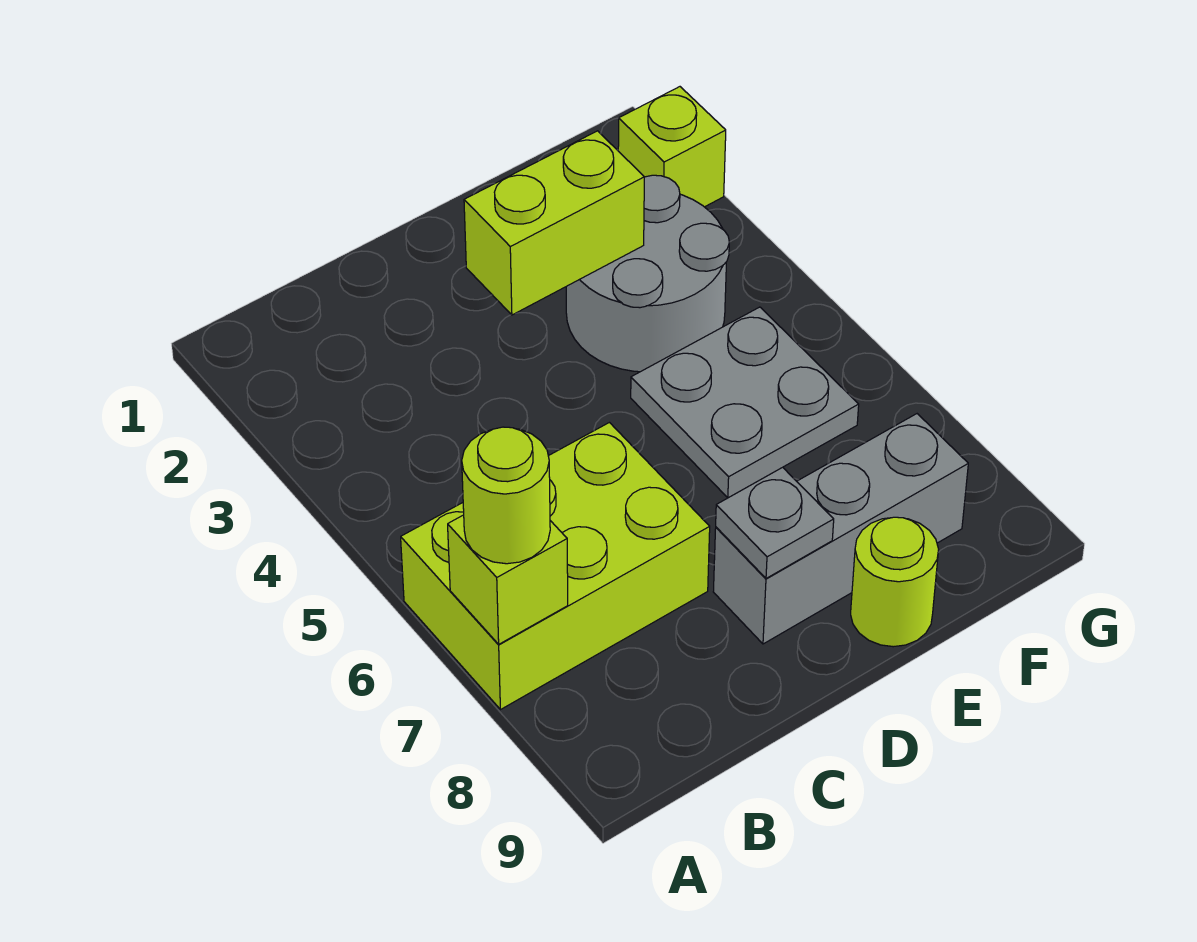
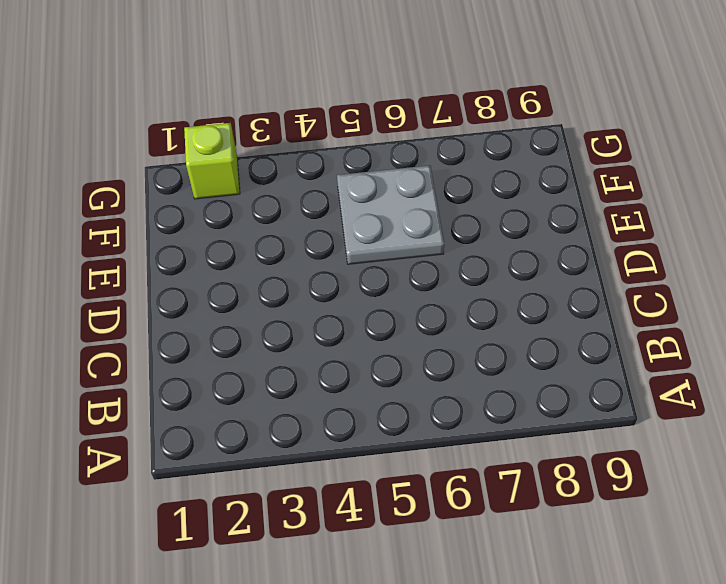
none -> lime brick A6:C7 level 1
none -> grey brick D8:F8 level 1

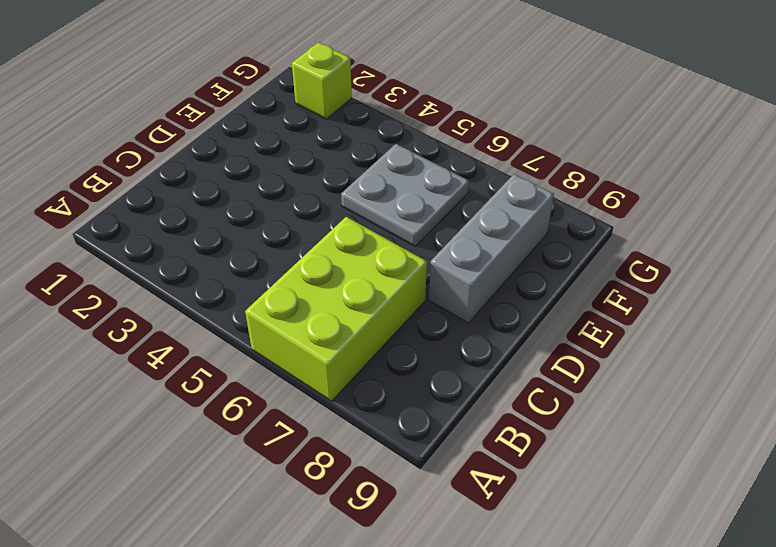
none -> grey round brick E3:F4 level 1
none -> lime round brick E9 level 1

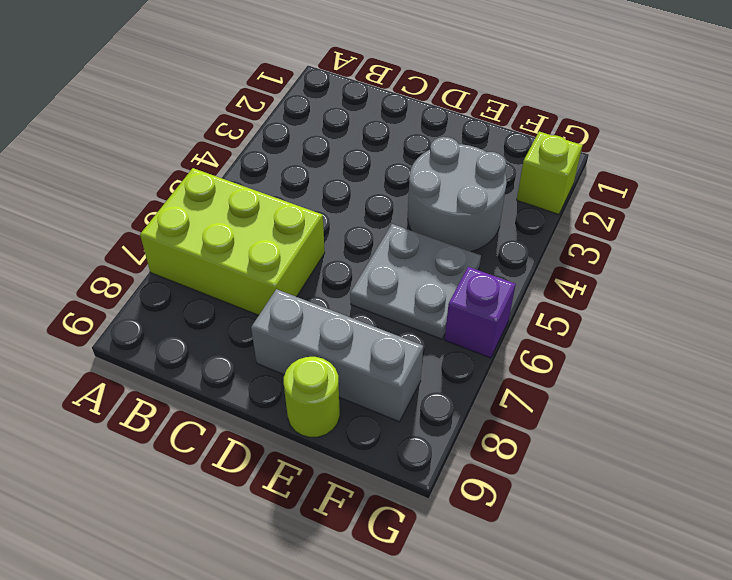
purple brick G6 level 1 -> none
none -> lime brick A7 level 2
none -> lime brick D3:E3 level 2

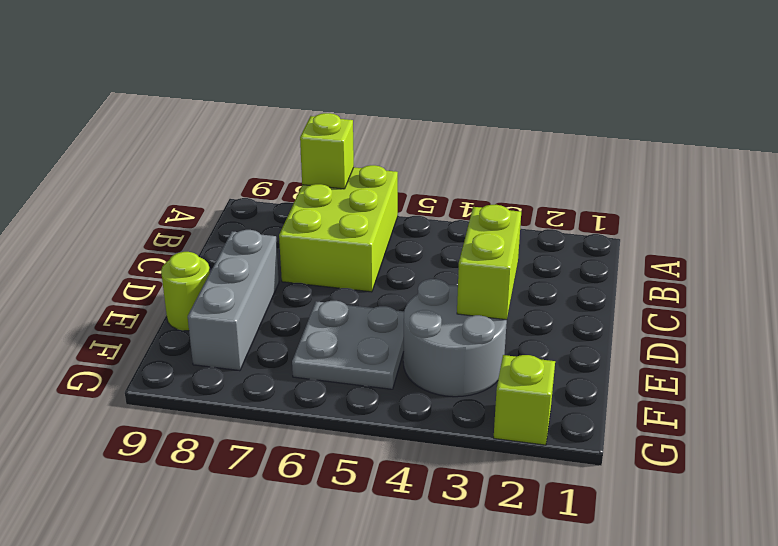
none -> grey plate D8 level 2
none -> lime round brick A7 level 3

